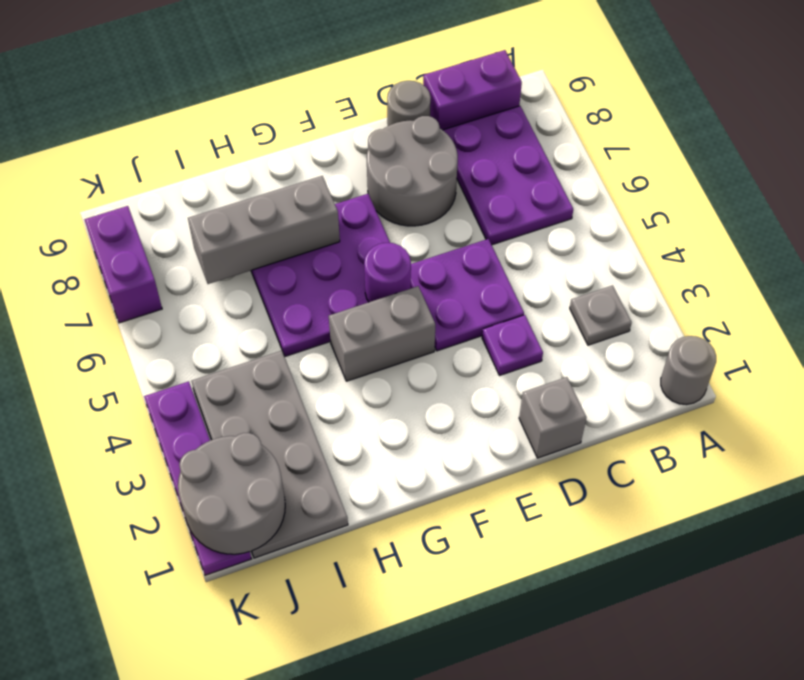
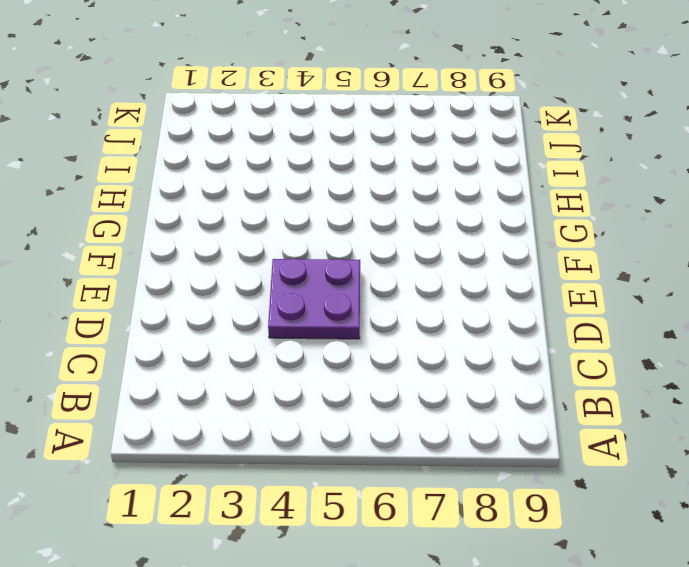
none -> grey round brick A1 level 1
none -> grey plate B3 level 1
none -> purple plate B6:C8 level 1

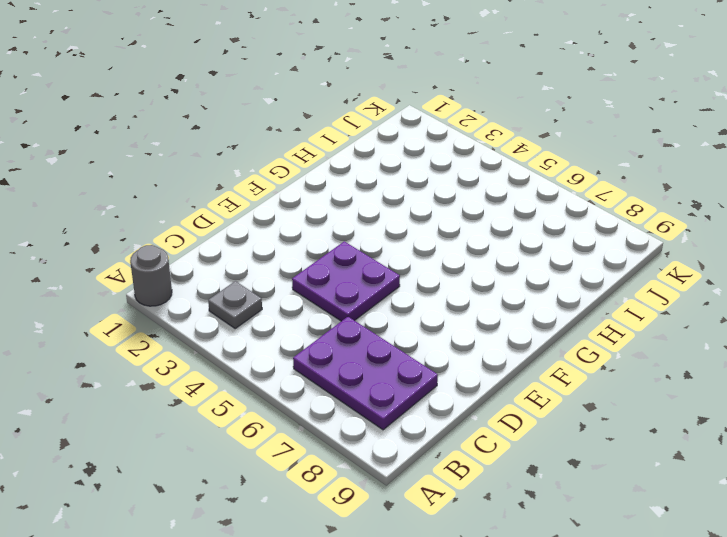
none -> purple brick B9:C9 level 1
none -> grey brick D1 level 1
none -> purple plate D3 level 1

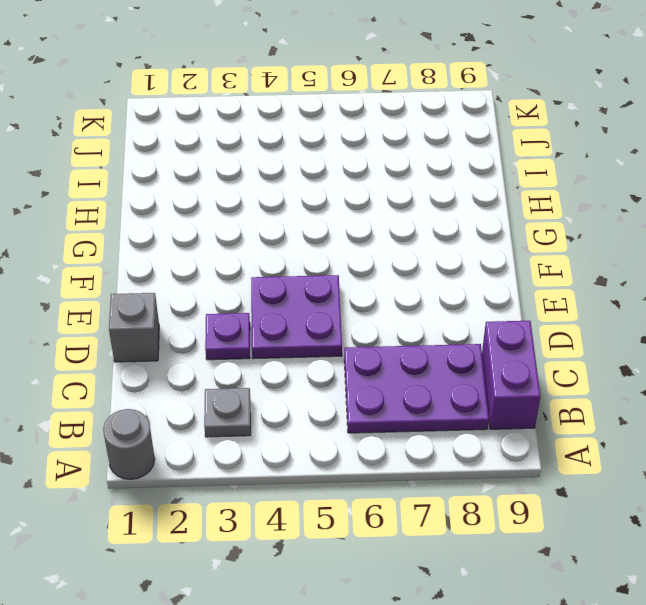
none -> grey round brick D7:E8 level 1
none -> grey round brick D9 level 1
none -> grey brick F4:G4 level 1

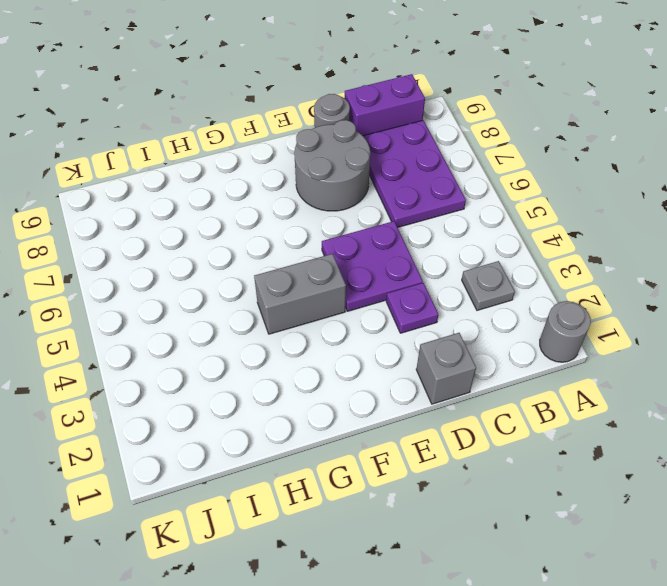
none -> purple plate F5:H7 level 1
none -> grey plate I1:J4 level 1
none -> purple plate K1:K4 level 1

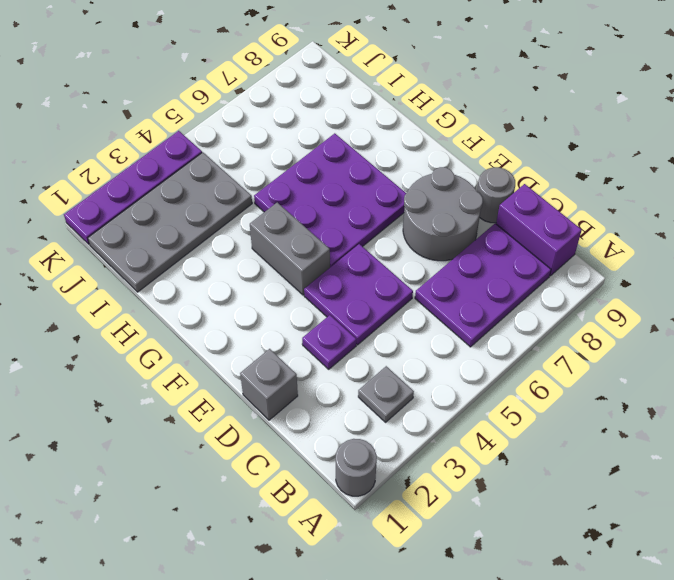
none -> purple brick K7:K8 level 1
none -> purple round brick F5 level 2
none -> grey brick G7:I7 level 2

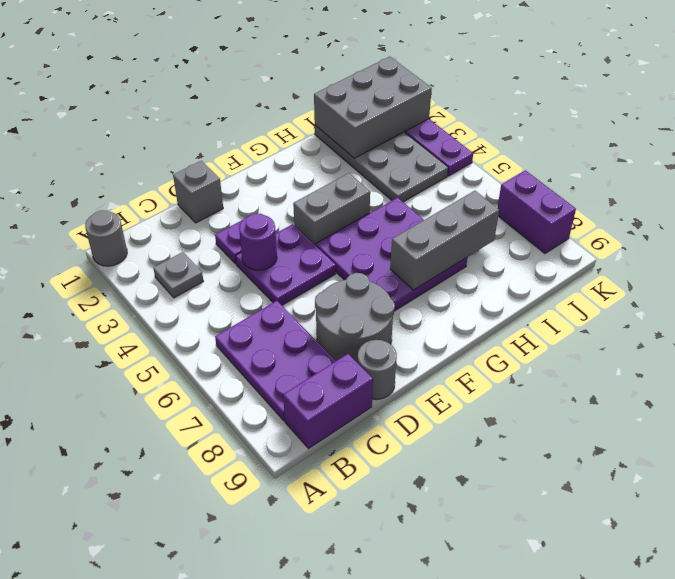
purple round brick D4 level 2 -> purple round brick F5 level 2
grey brick I1:K2 level 2 -> grey round brick J1:K2 level 2

